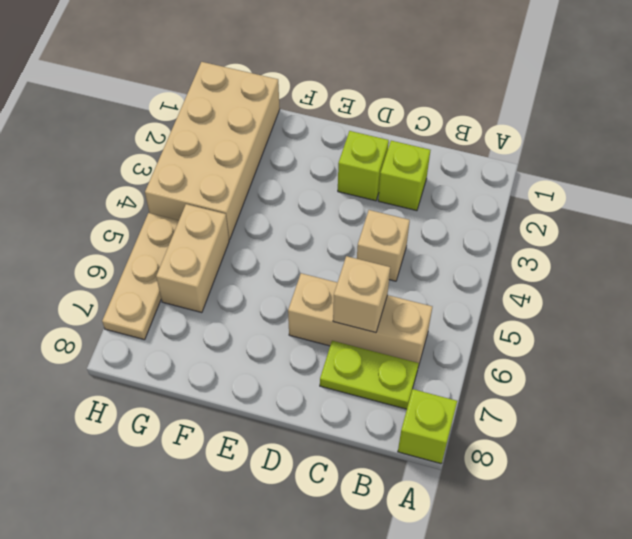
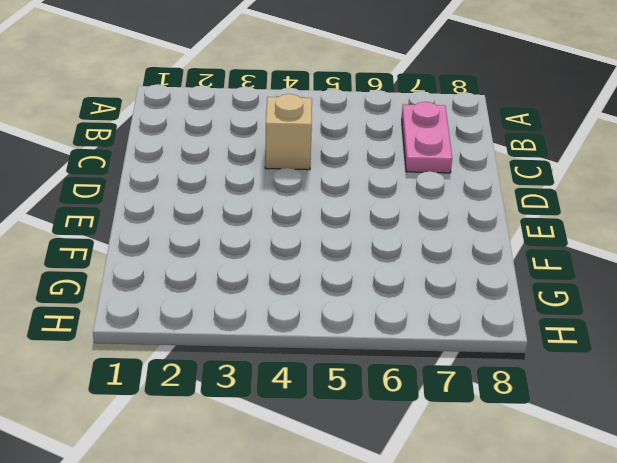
pink plate B7:C7 level 1 -> lime plate B7:C7 level 1
none -> lime brick A8 level 1
none -> tan brick B6:D6 level 1

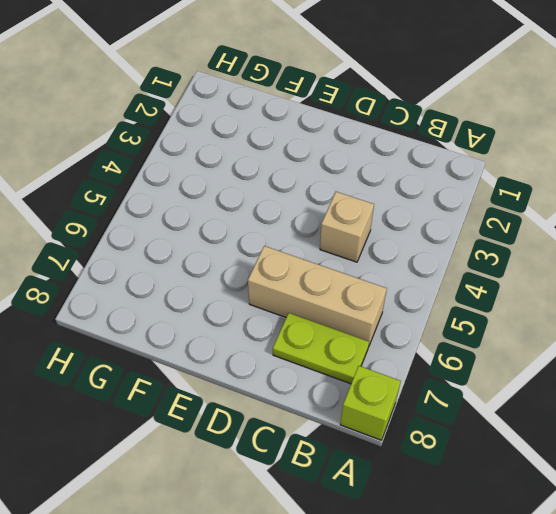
none -> lime brick C2 level 1
none -> lime brick D2 level 1

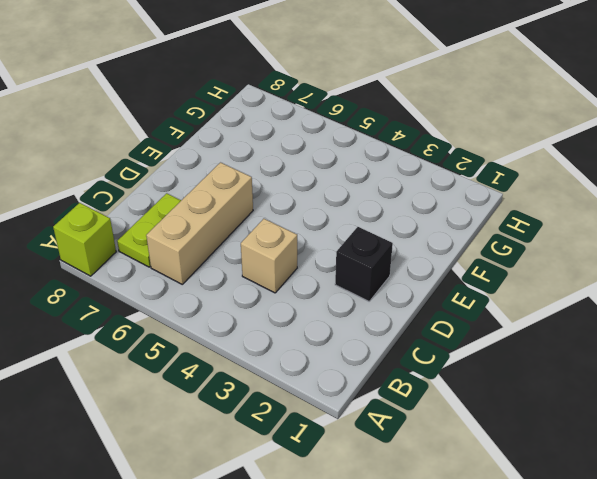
black brick D2 level 1 -> lime brick D2 level 1
none -> lime brick C2 level 1
none -> tan brick G1:H4 level 1

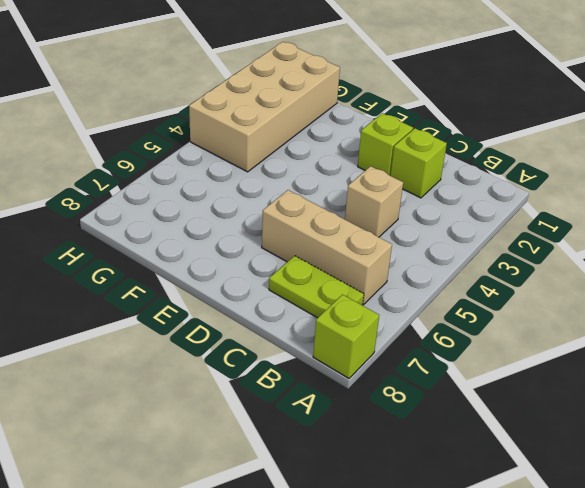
none -> tan brick G5:G6 level 1
none -> tan plate H5:H7 level 1

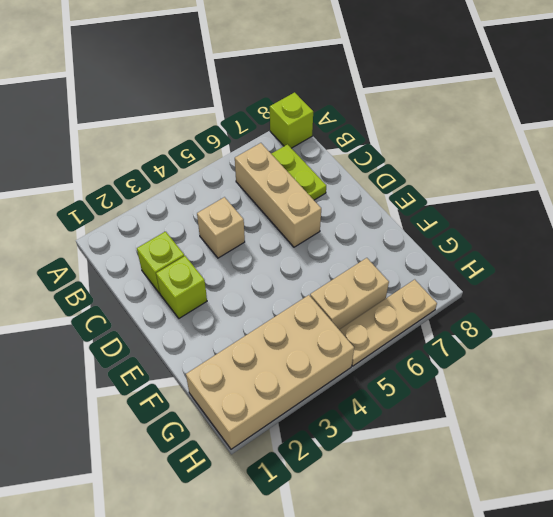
none -> tan brick C6 level 2

